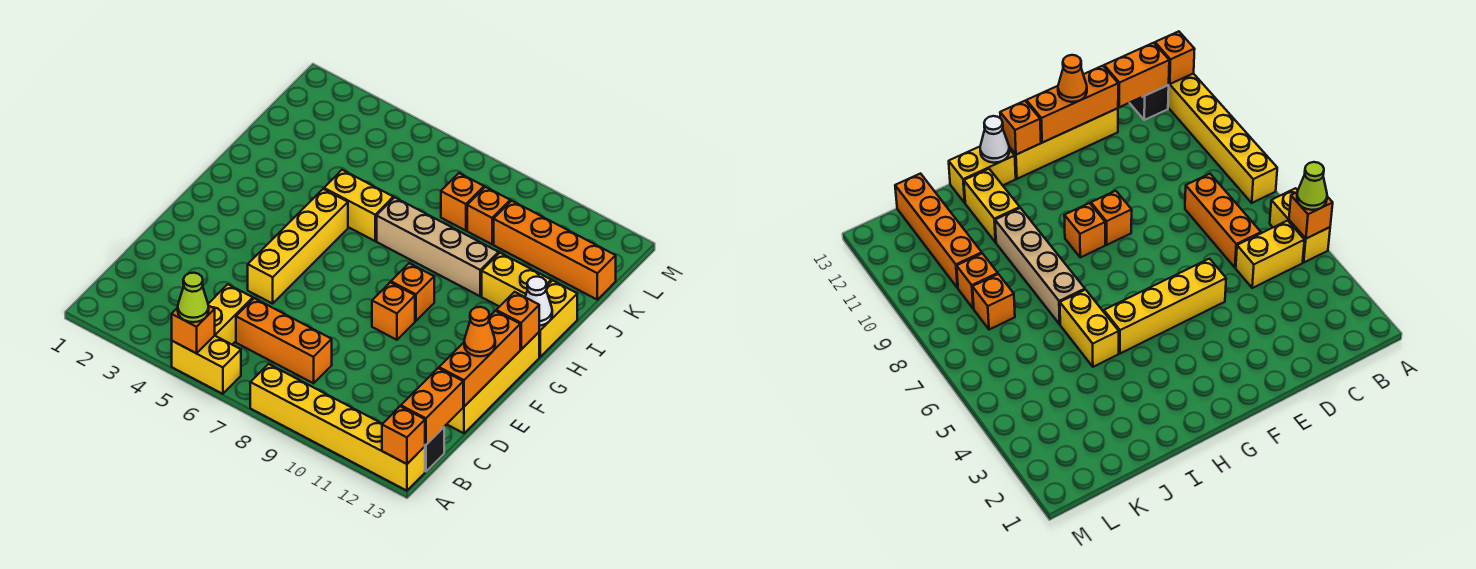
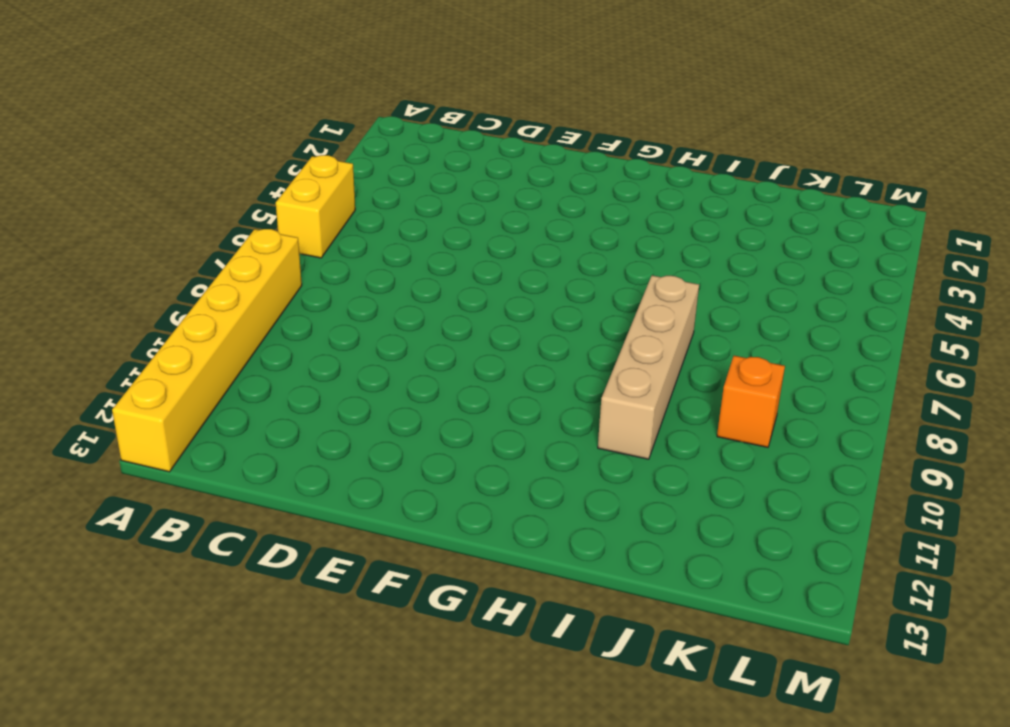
none -> yellow brick B5:C5 level 1
none -> black brick B13 level 1
none -> orange brick C6:C8 level 1

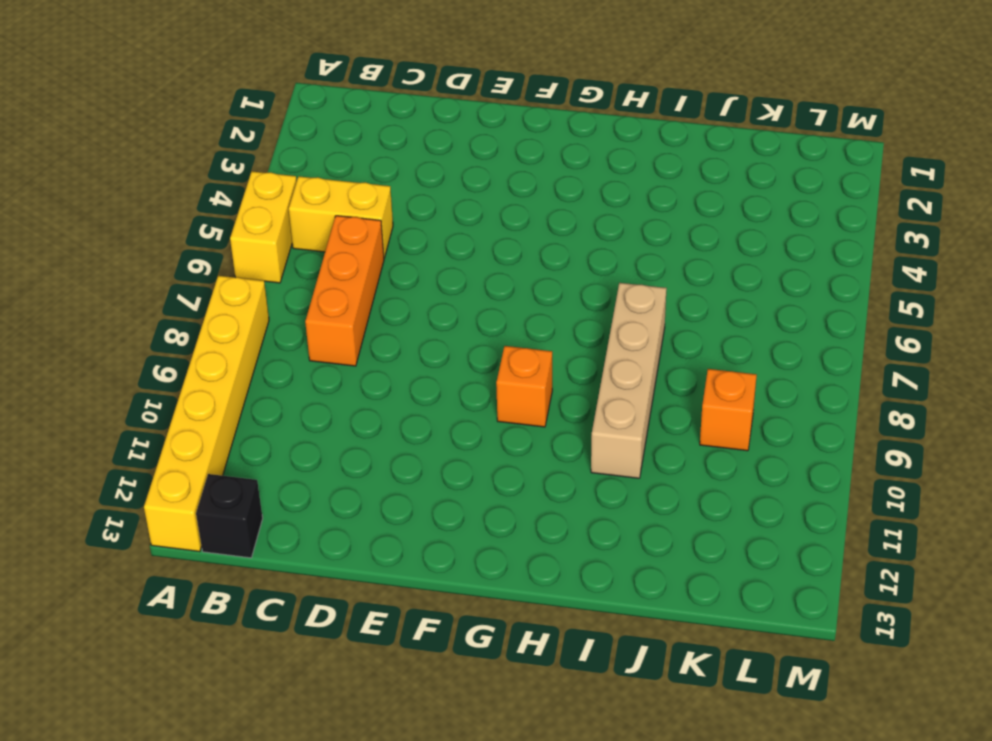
none -> yellow brick D13:G13 level 1
none -> yellow brick E5:H5 level 1
none -> orange brick F9 level 1

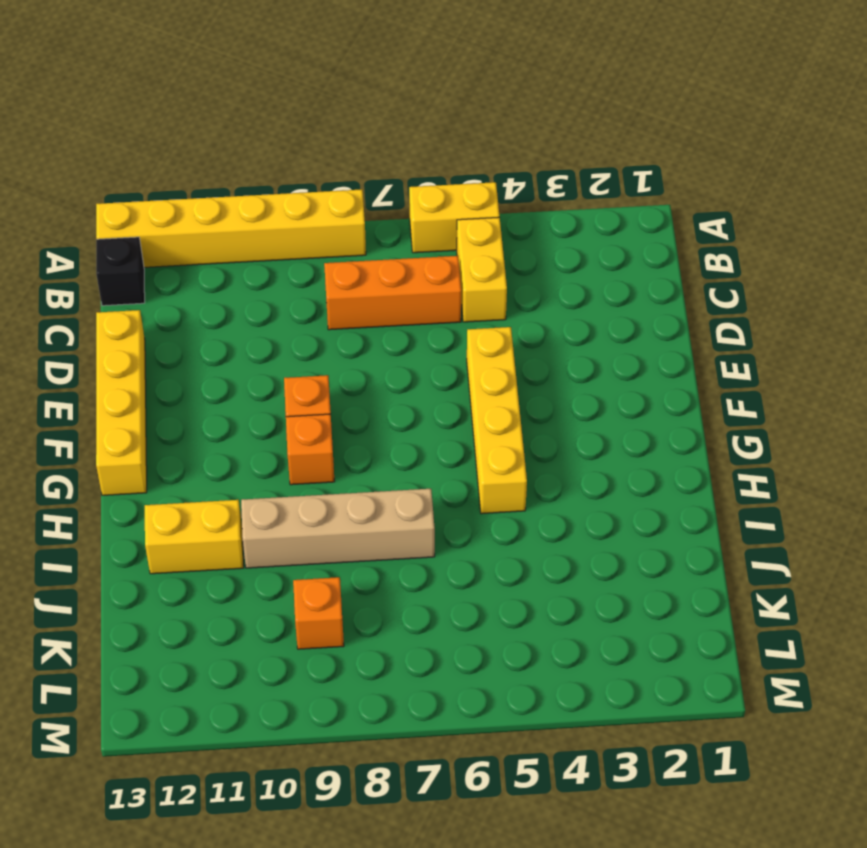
none -> yellow brick H13:I13 level 1
none -> yellow brick I5:I6 level 1
none -> orange brick K8 level 1

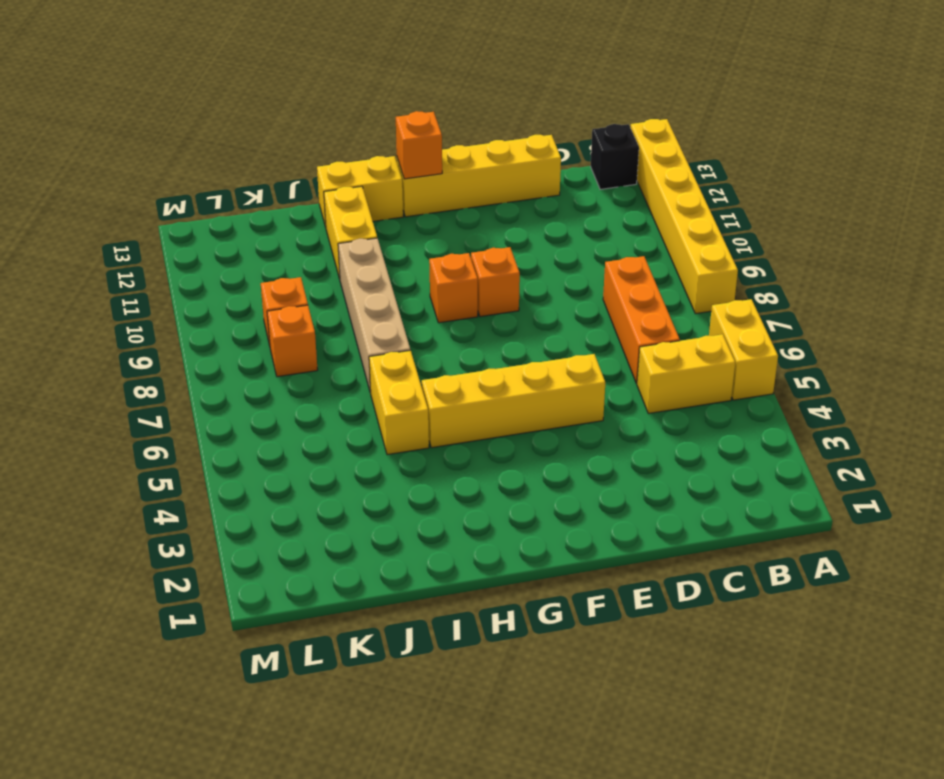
none -> orange brick K10:K13 level 1
none -> orange brick A5 level 2
none -> orange brick A13 level 2

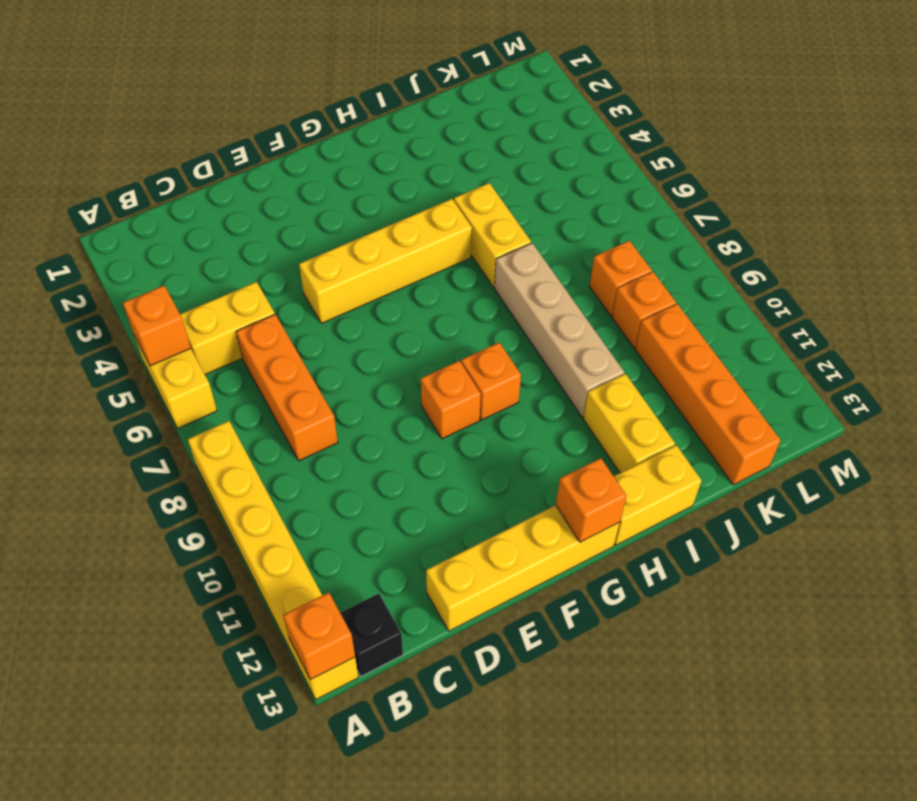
none -> orange brick B13:C13 level 2
none -> orange brick D13:F13 level 2
none -> white cone H13 level 2

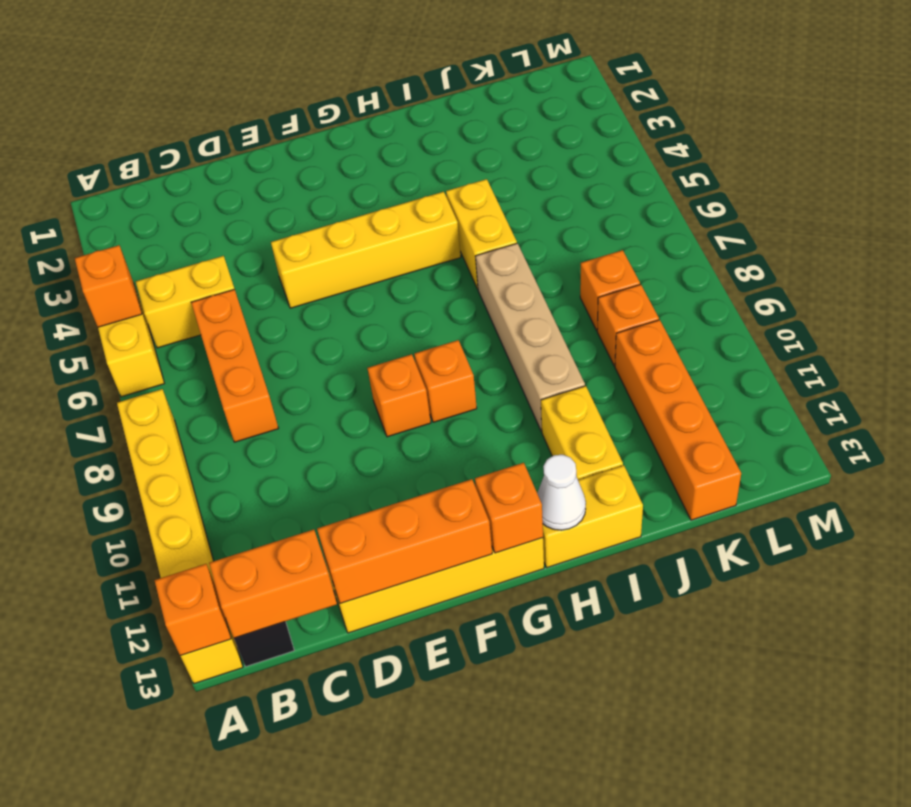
none -> lime cone A5 level 3
none -> orange cone E13 level 3

